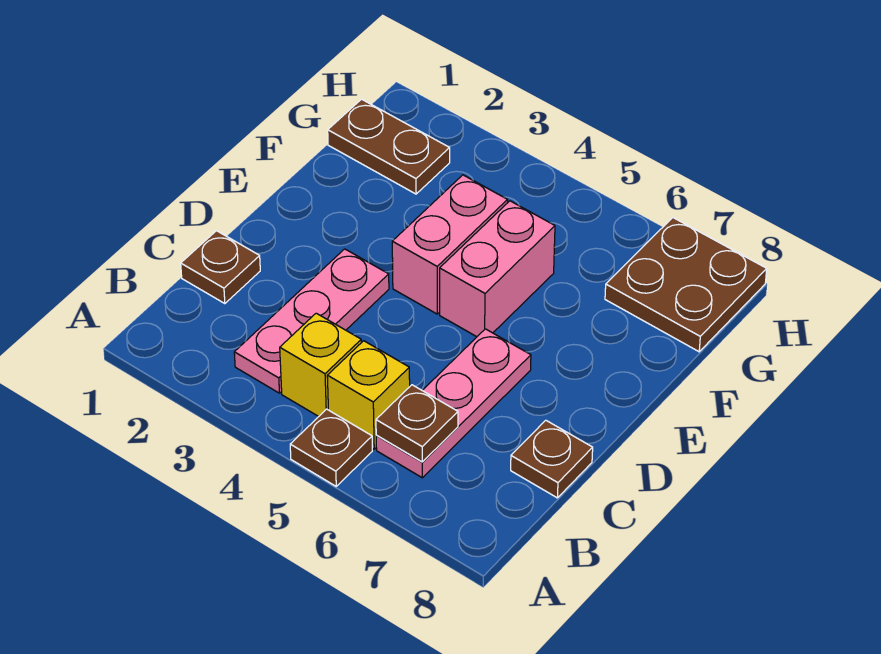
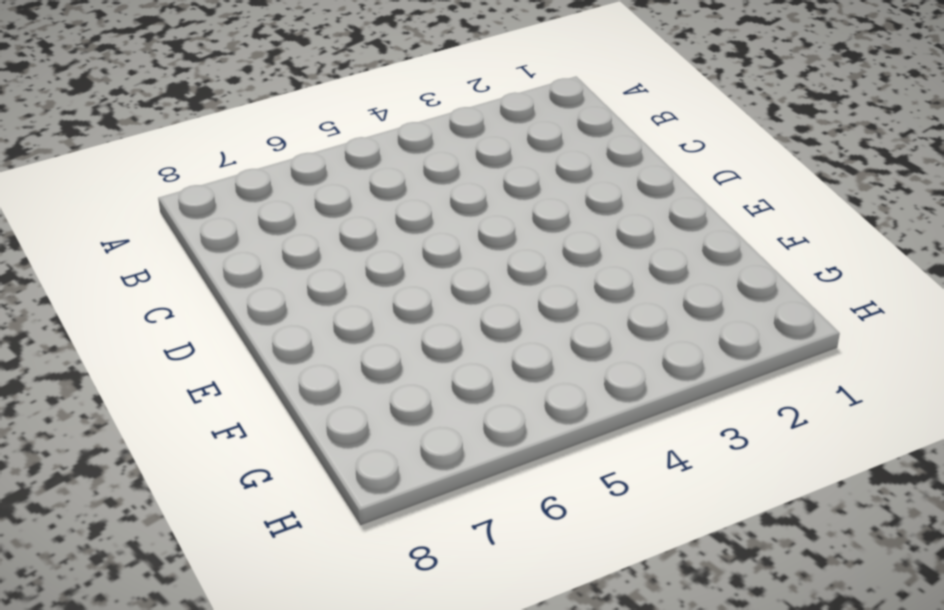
none -> brown plate A5 level 1
none -> pink plate B3:D3 level 1
none -> yellow brick B4 level 1

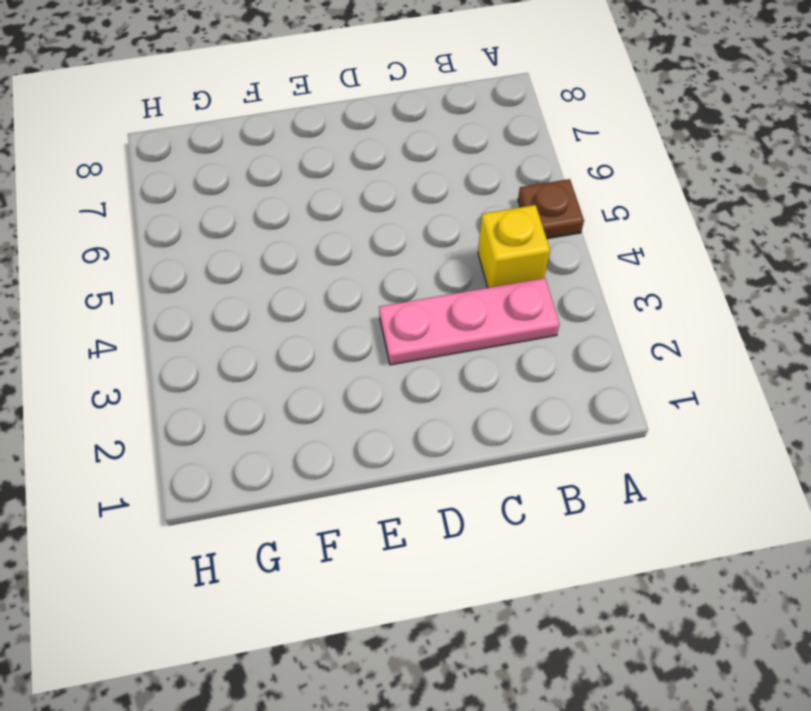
none -> yellow brick B5 level 1
none -> pink plate B6:D6 level 1
none -> brown plate C1 level 1

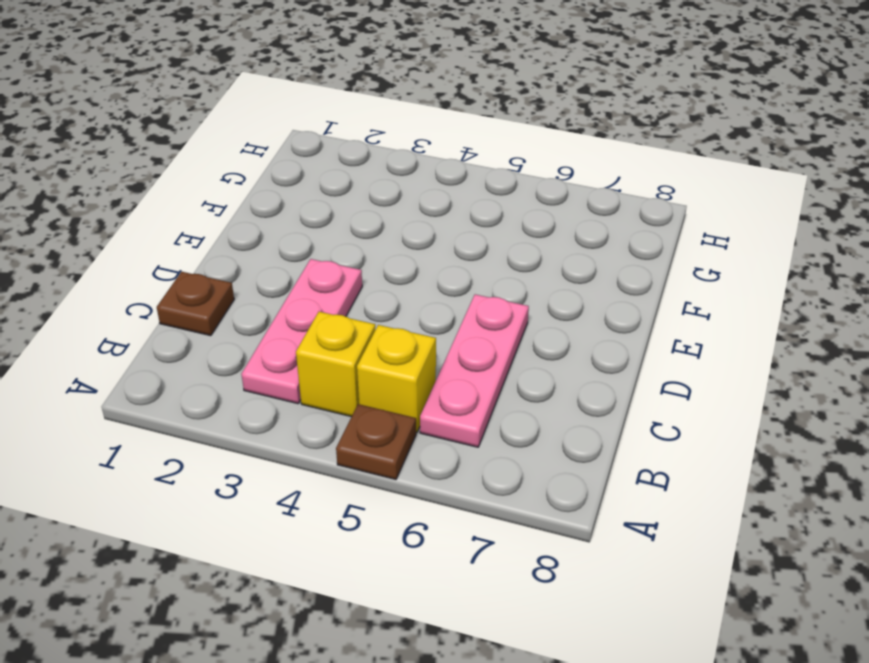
none -> brown plate C8 level 1
none -> pink brick E4:F4 level 1
none -> pink brick E5:F5 level 1

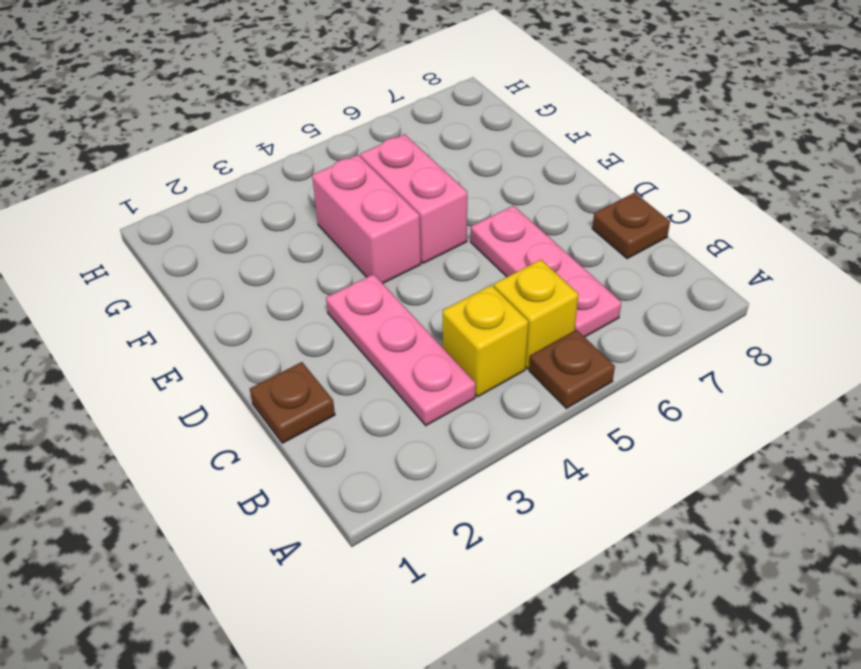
none -> brown plate G1:G2 level 1
none -> brown plate G7:H8 level 1
none -> brown plate B6 level 2

